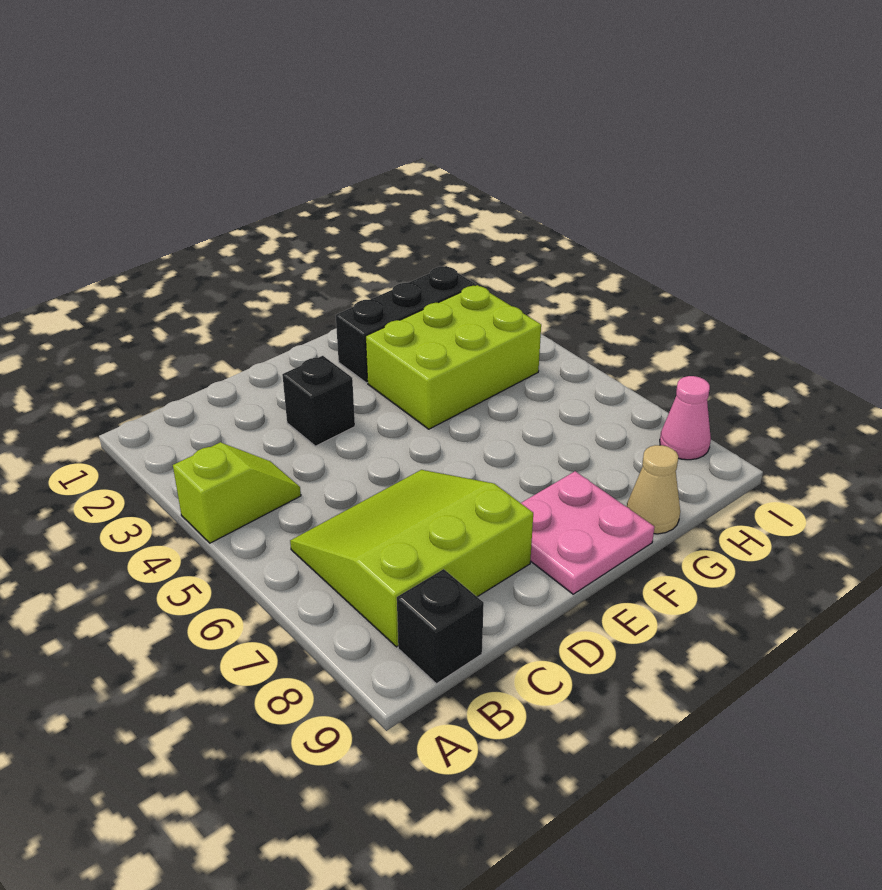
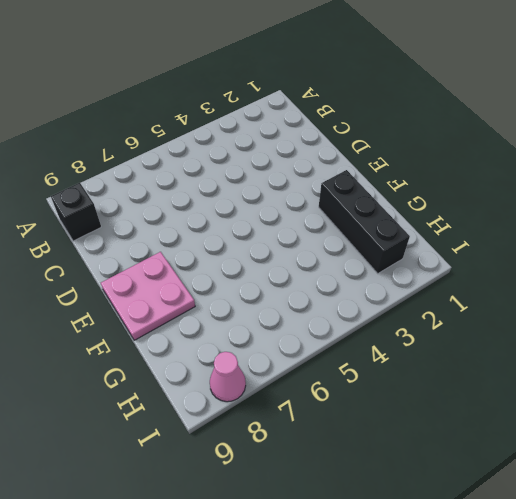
none -> lime slope A4:B4 level 1 top A
none -> lime slope B6:D8 level 1 top 8

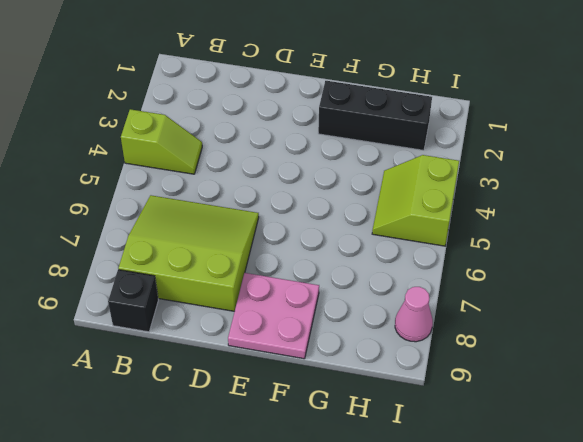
lime slope H4:I5 level 1 top I -> lime brick F3:H4 level 1
none -> black brick D3 level 1
none -> tan cone G9 level 1

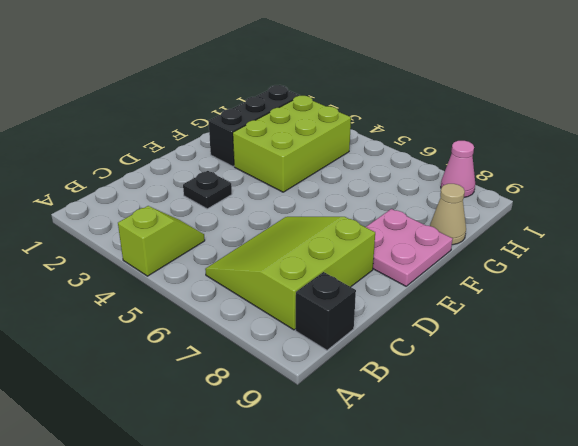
black plate D3 level 1 -> black brick D3 level 1

